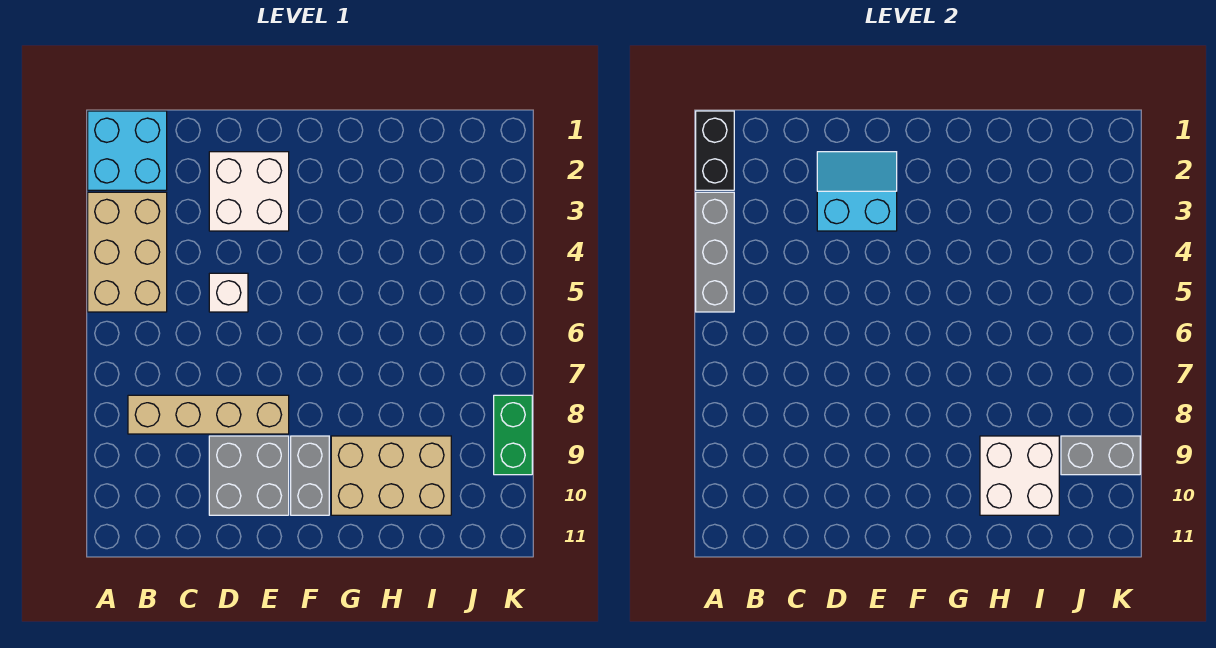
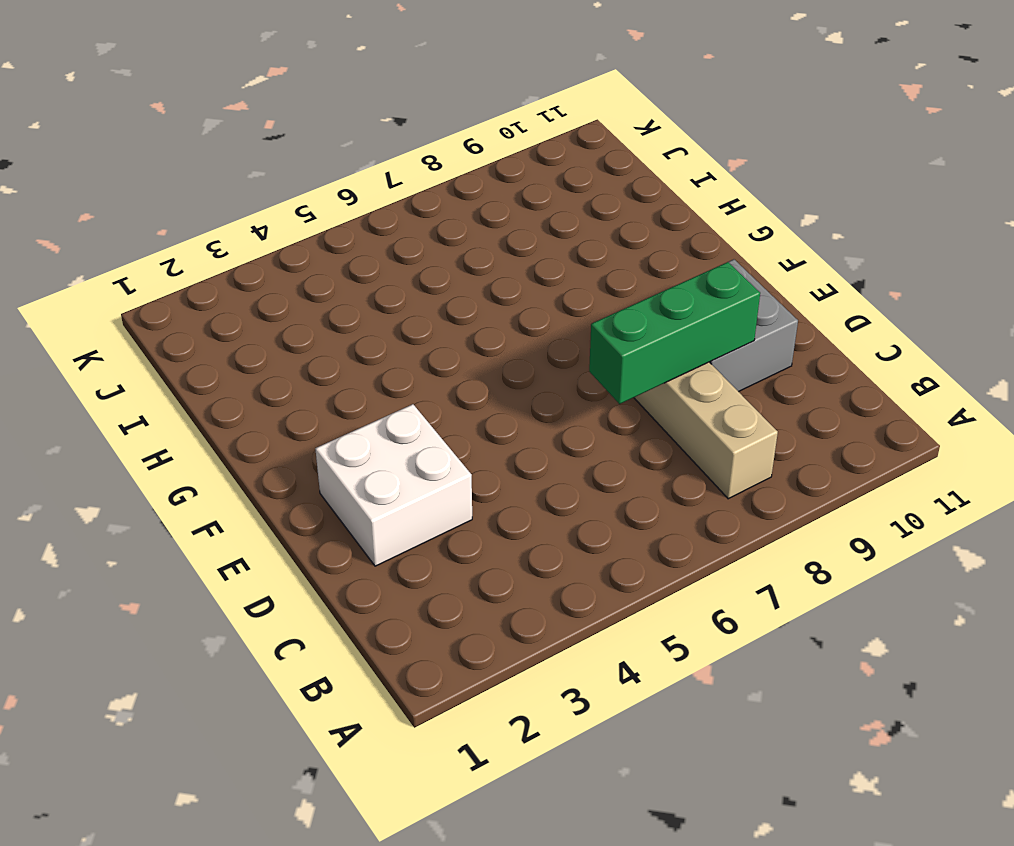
green brick D7:D9 level 2 -> none
none -> cyan brick A1:B2 level 1
none -> tan brick A3:B5 level 1
none -> white brick D5 level 1

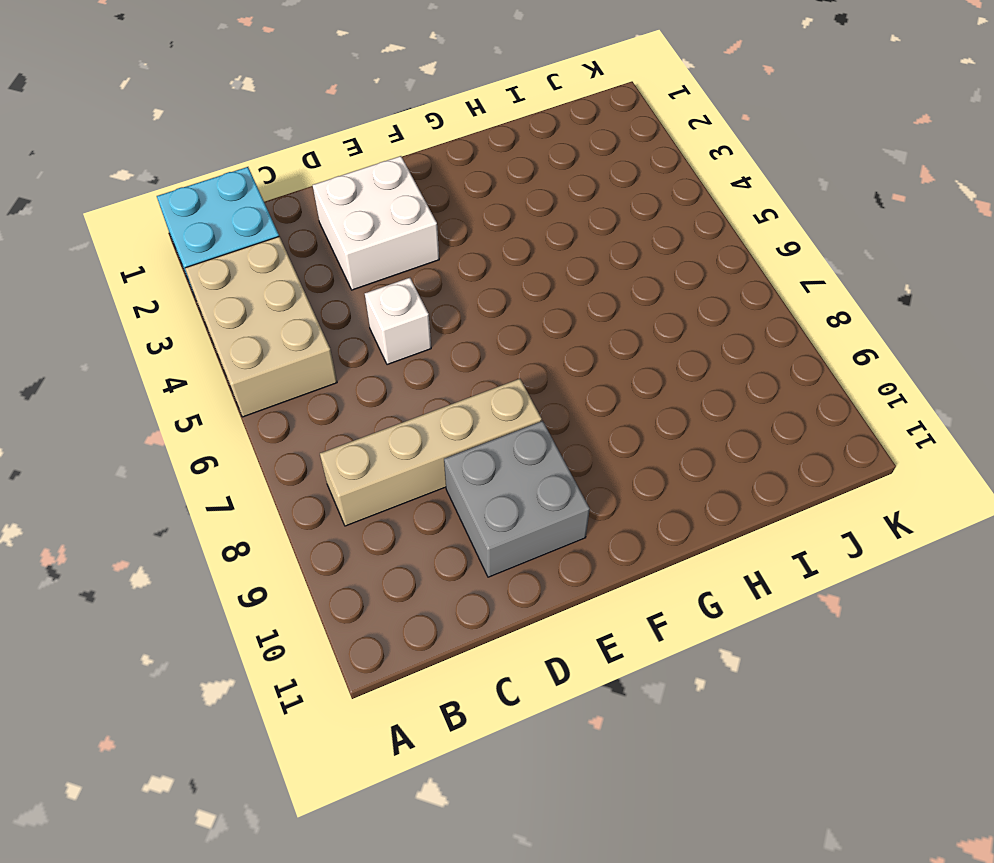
none -> grey brick F9:F10 level 1
none -> tan brick G9:I10 level 1
none -> green brick K8:K9 level 1

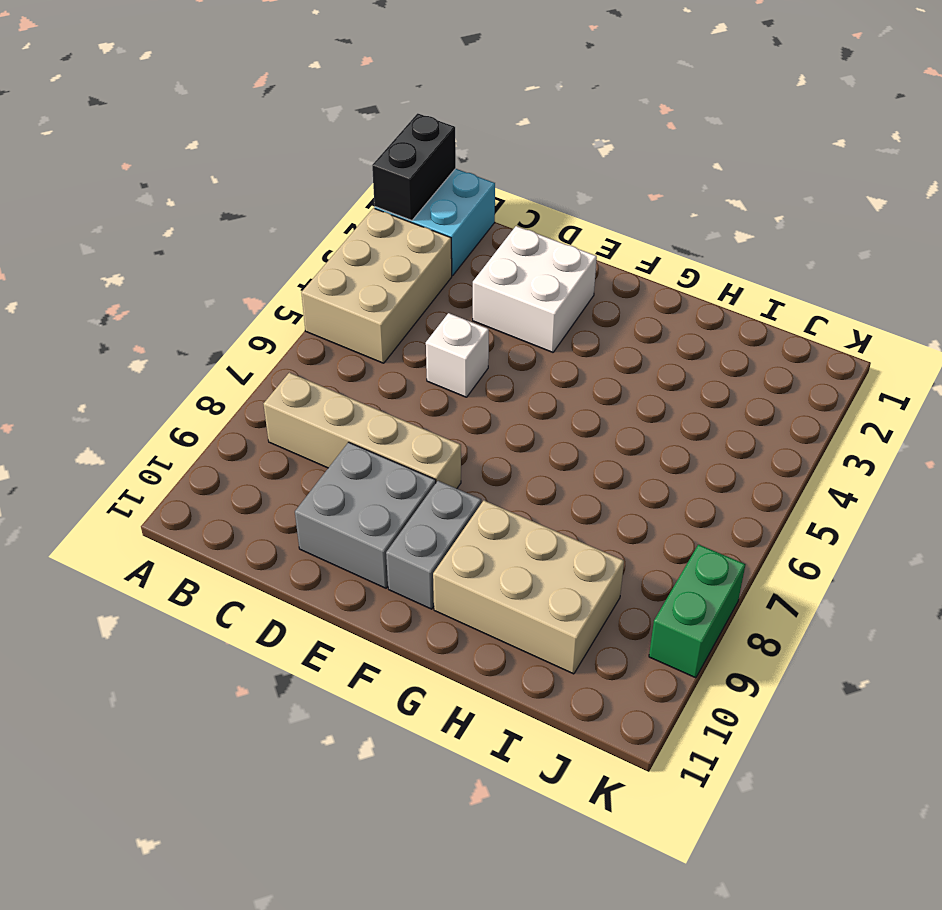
none -> grey brick A3:A5 level 2
none -> cyan slope D2:E3 level 2 top 3
none -> white brick H9:I10 level 2

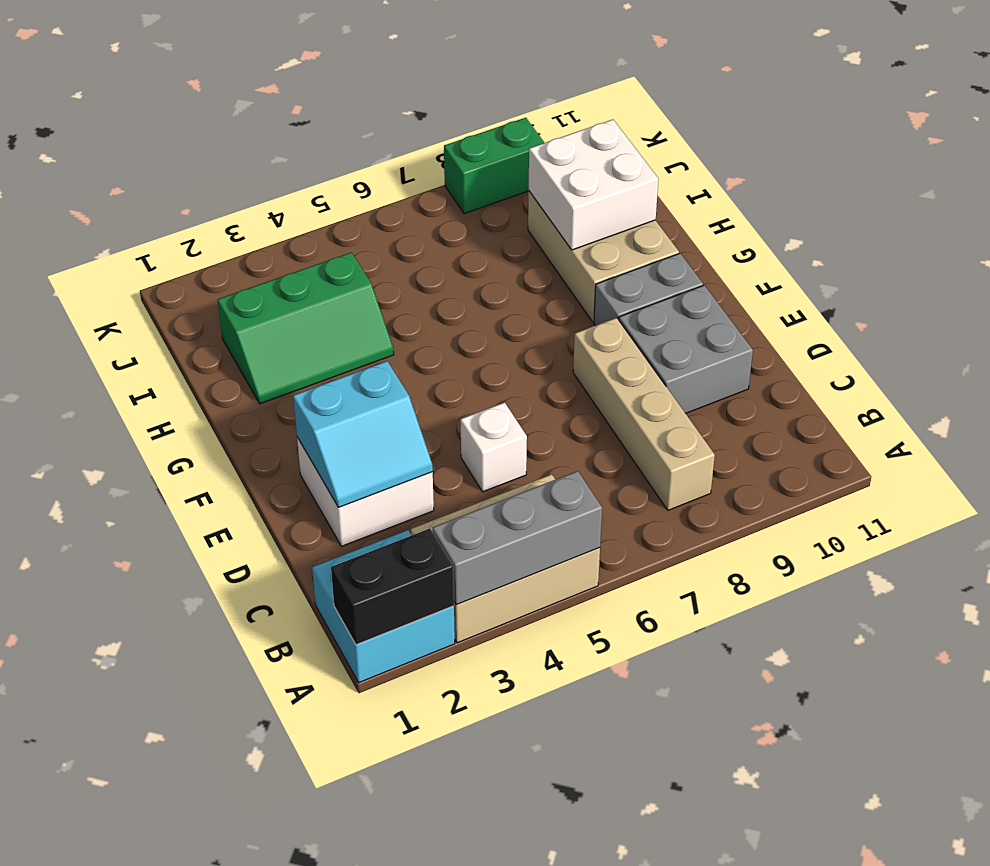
cyan slope D2:E3 level 2 top E -> cyan slope D2:E3 level 2 top 3
green slope H2:I4 level 1 top I -> none
none -> grey brick J9:K9 level 2

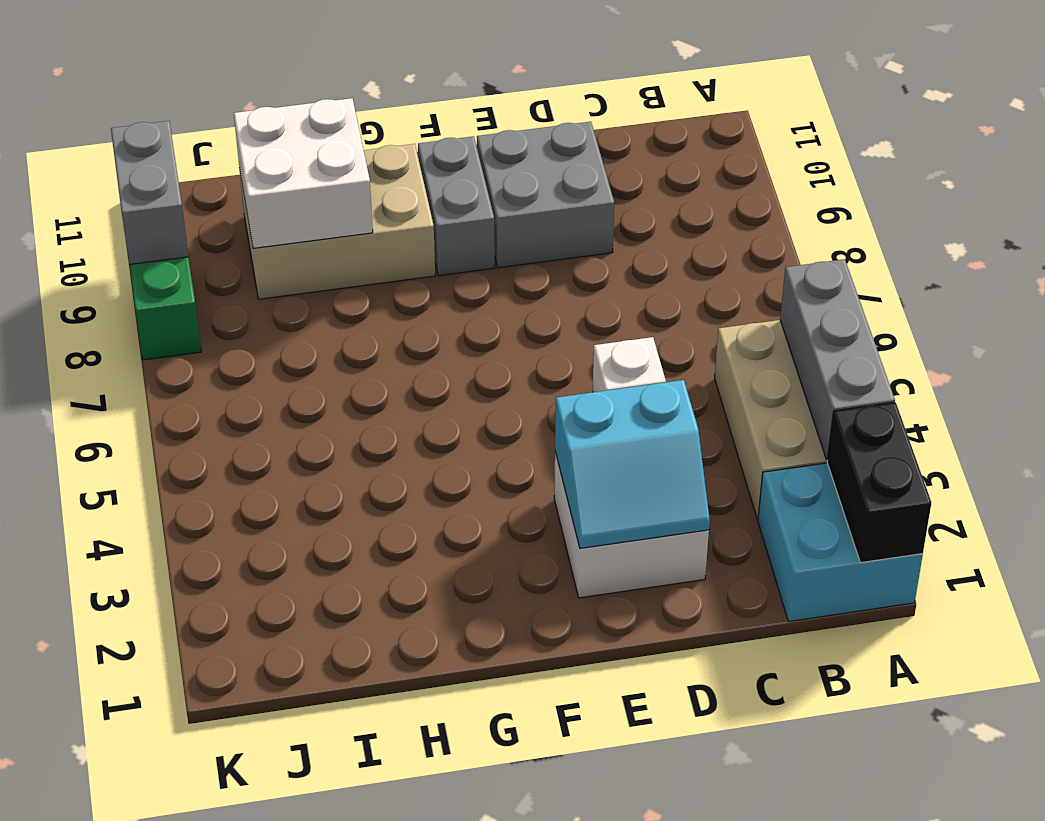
grey brick K9:K10 level 2 -> grey brick J9:K9 level 2
none -> tan brick B8:E8 level 1

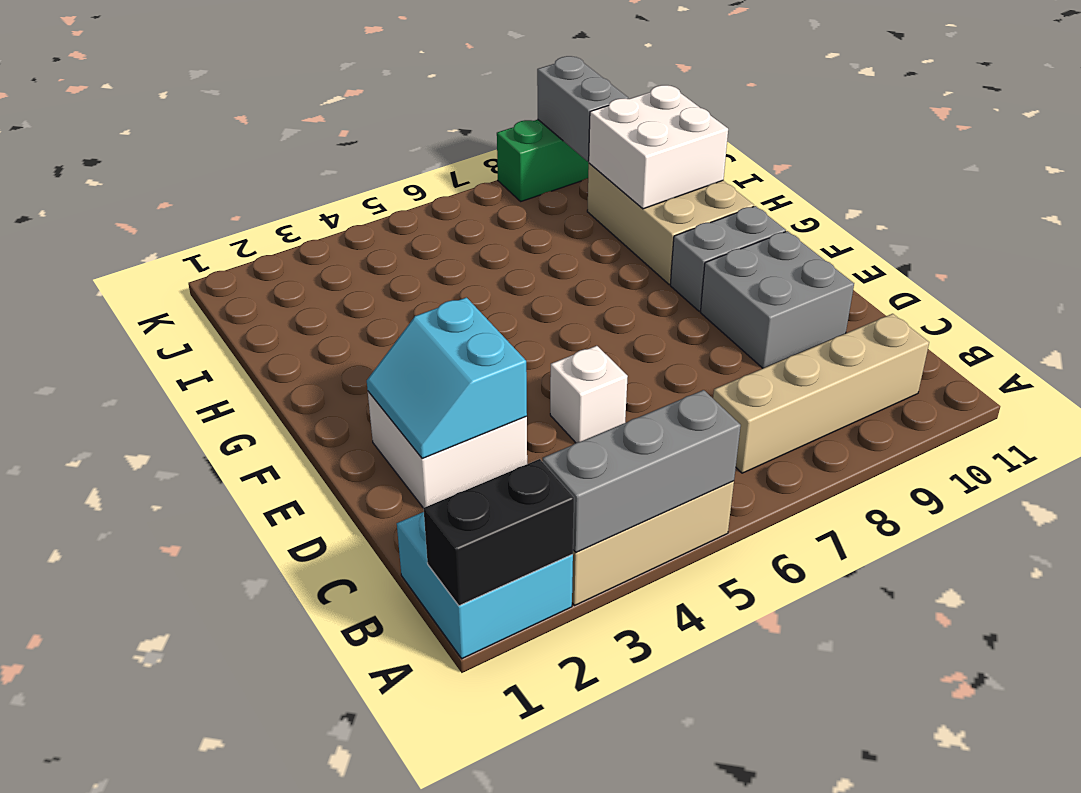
tan brick B7:B10 level 1 -> tan brick B8:E8 level 1

